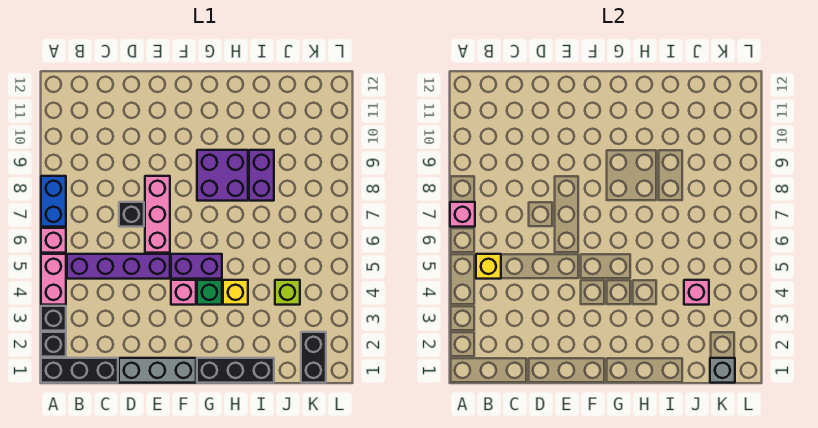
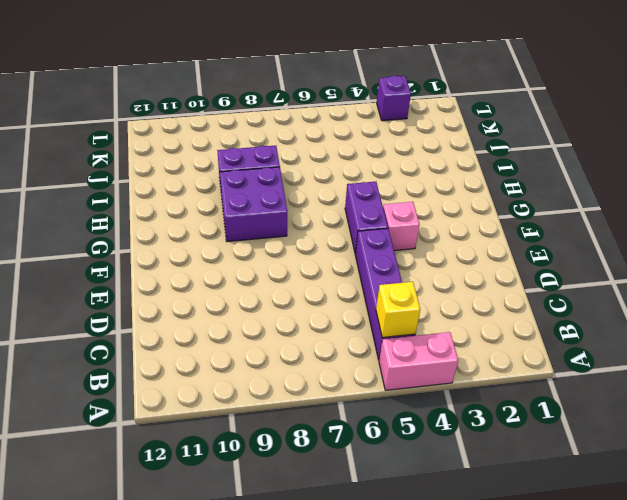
purple brick L3 level 1 -> none
none -> black brick A1:C1 level 1
none -> black brick A2 level 1
none -> black brick A3 level 1

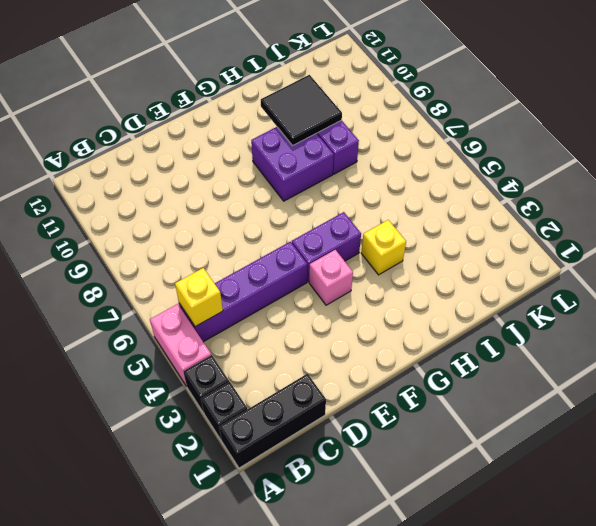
black tile H9:I10 level 2 -> none
none -> pink brick A6 level 1
none -> blue brick A7:A8 level 1
none -> grey brick D1:F1 level 1

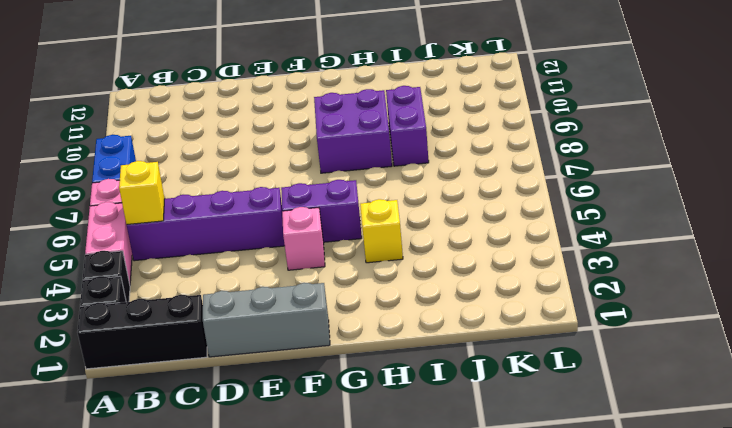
none -> black brick D7 level 1
none -> pink brick E6:E8 level 1
none -> black brick G1:I1 level 1

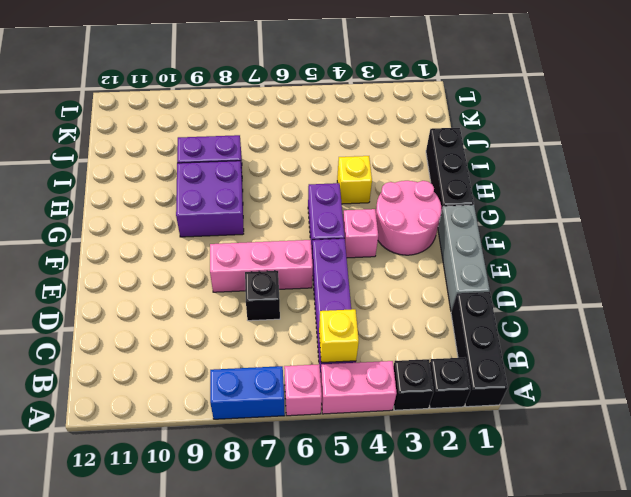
pink round brick F2:G3 level 1 -> none
none -> green brick G4 level 1
none -> lime brick J4 level 1
none -> black brick K1:K2 level 1

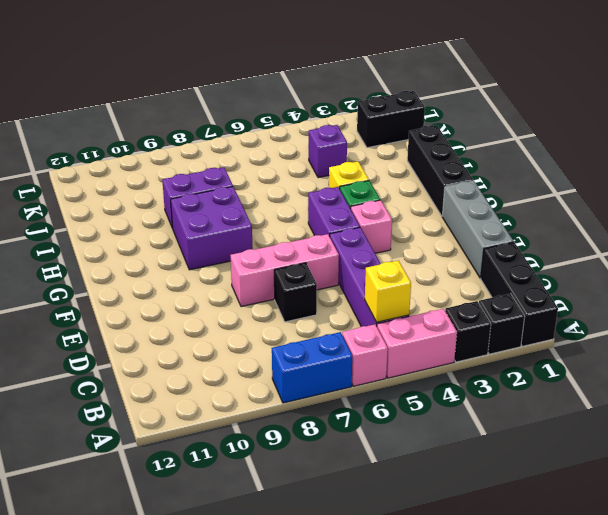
purple brick J4 level 1 -> lime brick J4 level 1
none -> pink brick A7 level 2
none -> pink brick J4 level 2
none -> grey brick K1 level 2

